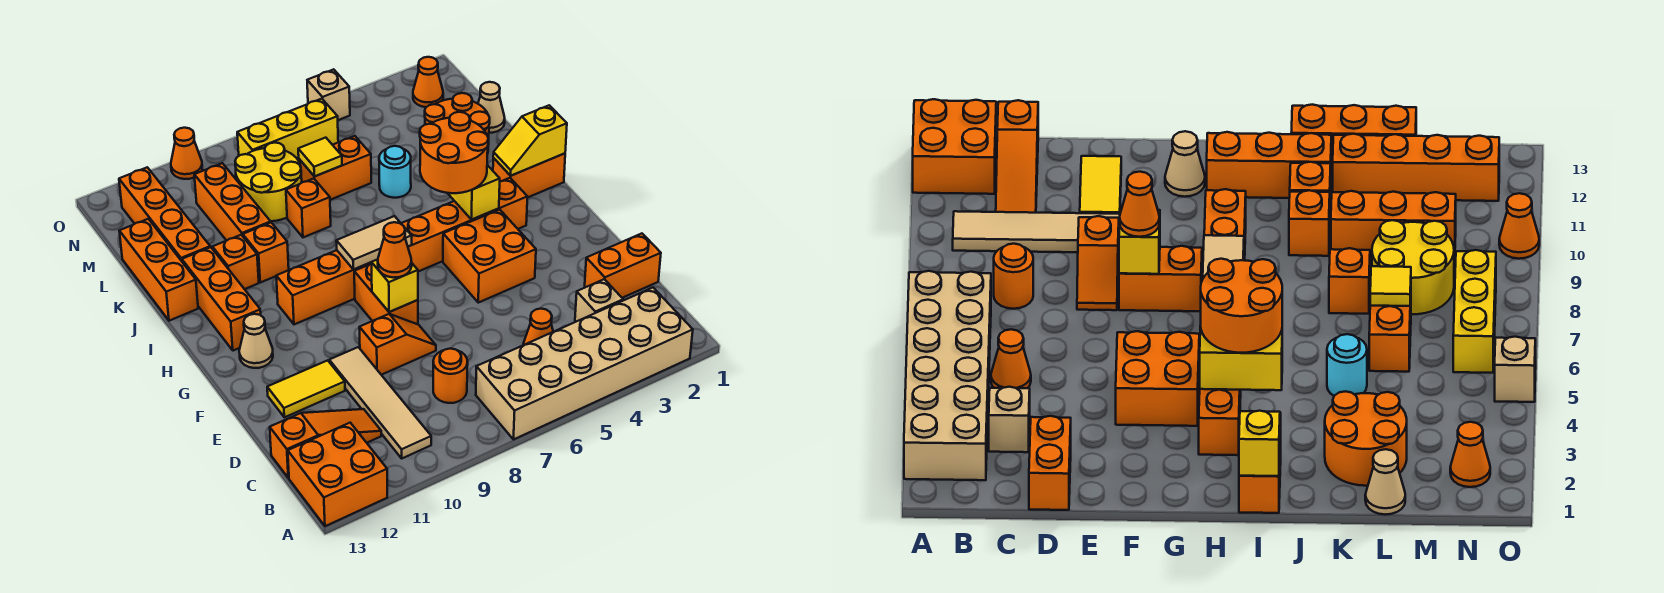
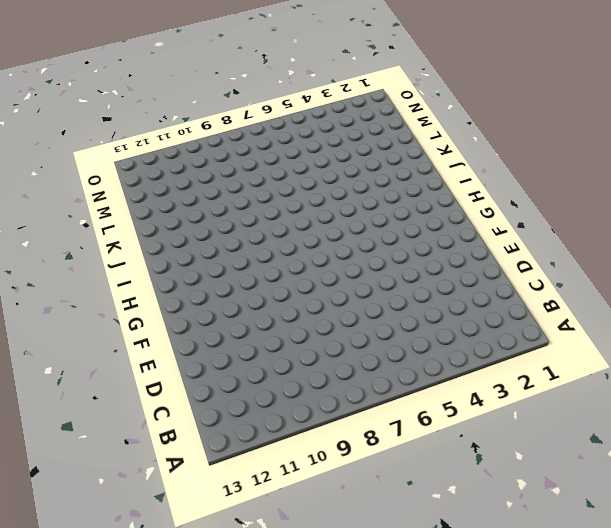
none -> tan brick A2:B7 level 1
none -> orange brick A12:B13 level 1
none -> tan tile B10:E10 level 1
none -> tan brick C3 level 1

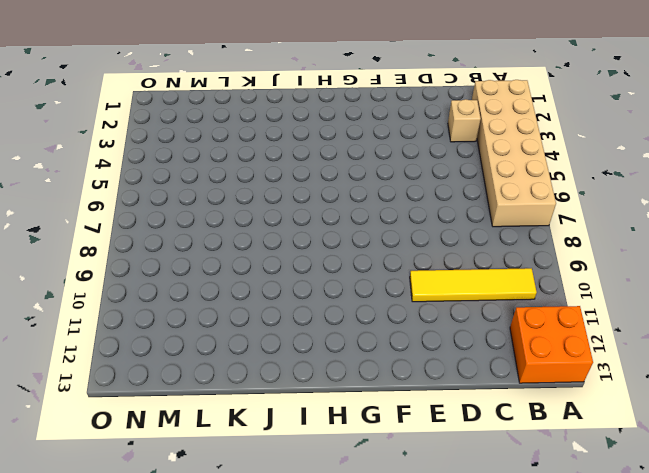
yellow tile B10:E10 level 1 -> tan tile B10:E10 level 1
none -> orange cone C5 level 1
none -> orange round brick C8 level 1
none -> orange slope C11:C13 level 1 top 13
none -> orange brick D1:D2 level 1

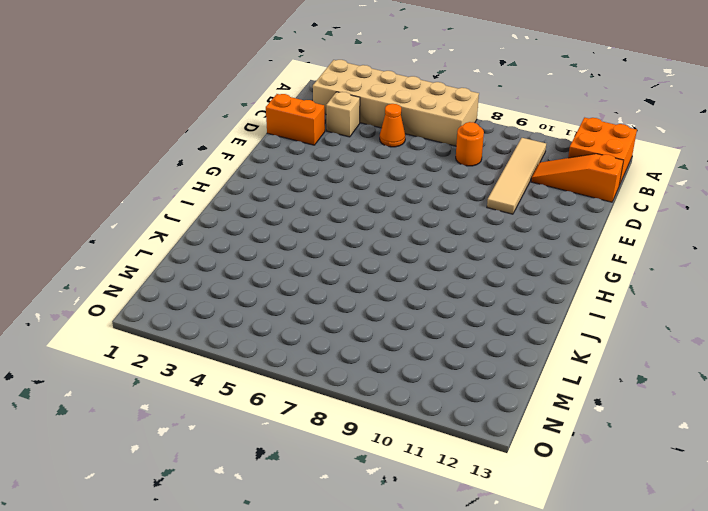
none -> orange slope E8:E9 level 1 top 9
none -> yellow tile E11:E12 level 1
none -> orange brick F4:G5 level 1
none -> orange brick F8:G8 level 1

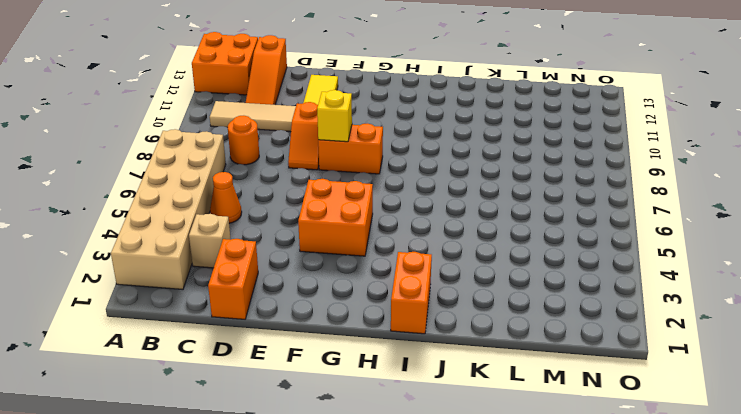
none -> tan cone G12 level 1
none -> orange brick H3:H10 level 1
none -> orange brick H12:J12 level 1
none -> orange brick J10 level 1

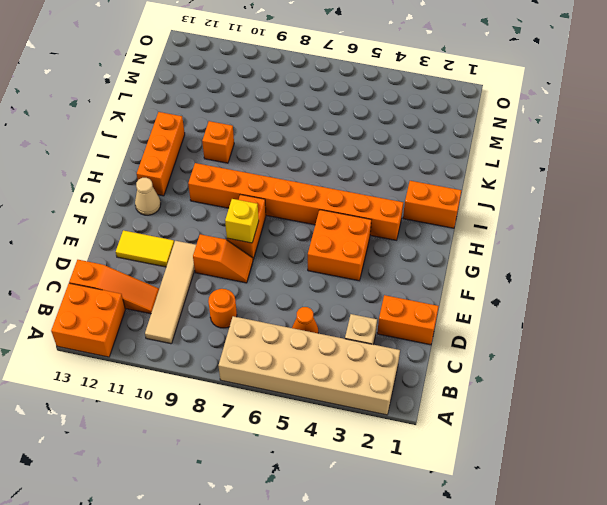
none -> orange brick J11 level 1
none -> orange brick J13:L13 level 1
none -> orange round brick K2:L3 level 1
none -> cyan round brick K5 level 1

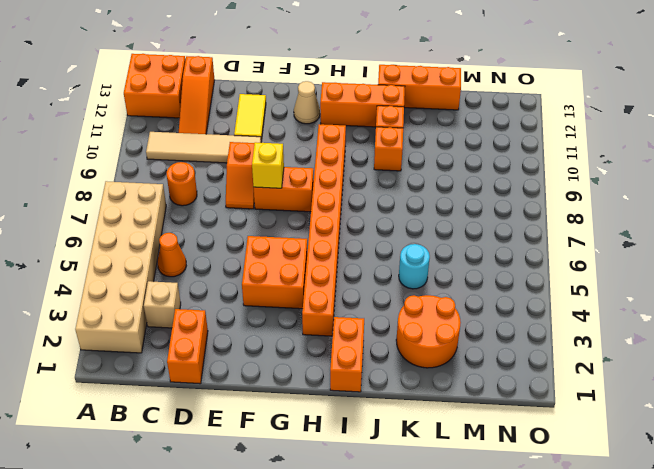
none -> orange brick K8 level 1
none -> orange brick K10:M10 level 1
none -> orange brick K12:N12 level 1
none -> tan cone L1 level 1

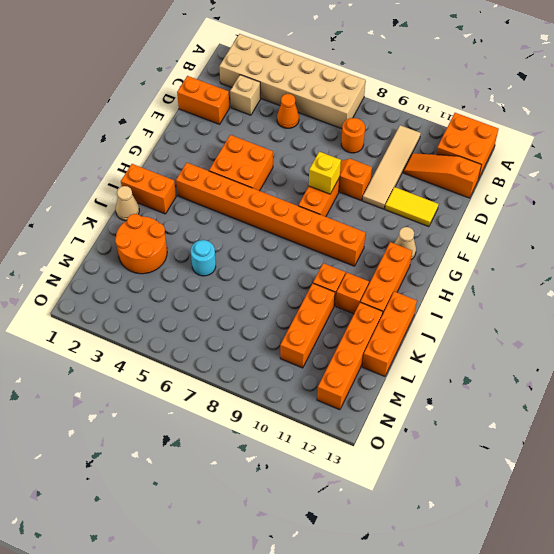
tan cone J1 level 1 -> tan cone L1 level 1
none -> orange brick K8 level 1
none -> orange brick L6:L7 level 1
none -> yellow round brick L8:M9 level 1
none -> orange cone N2 level 1

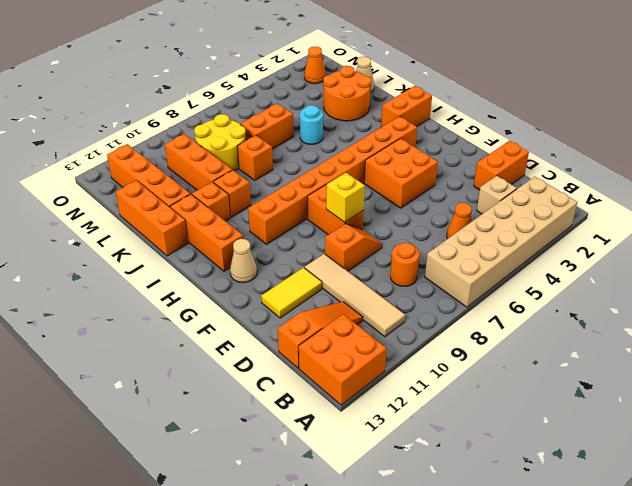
none -> yellow brick N6:N8 level 1
none -> tan brick O5 level 1
none -> orange cone O10 level 1
none -> yellow brick H4:I4 level 2

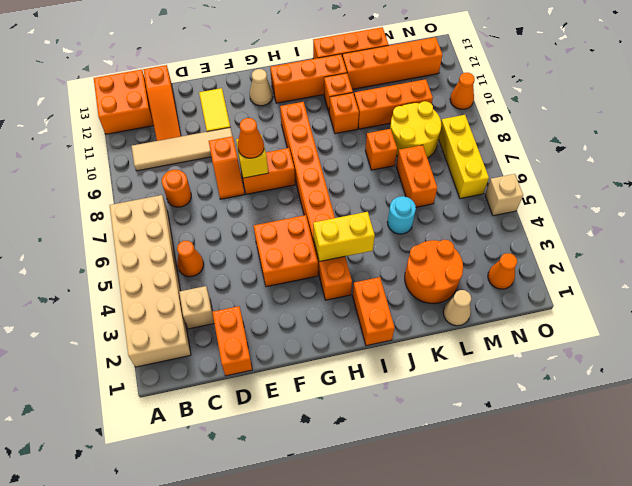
none -> tan tile H7:H8 level 2
none -> yellow slope I1:I2 level 2 top 1
none -> yellow tile L7 level 2
none -> orange round brick H4:I5 level 3

